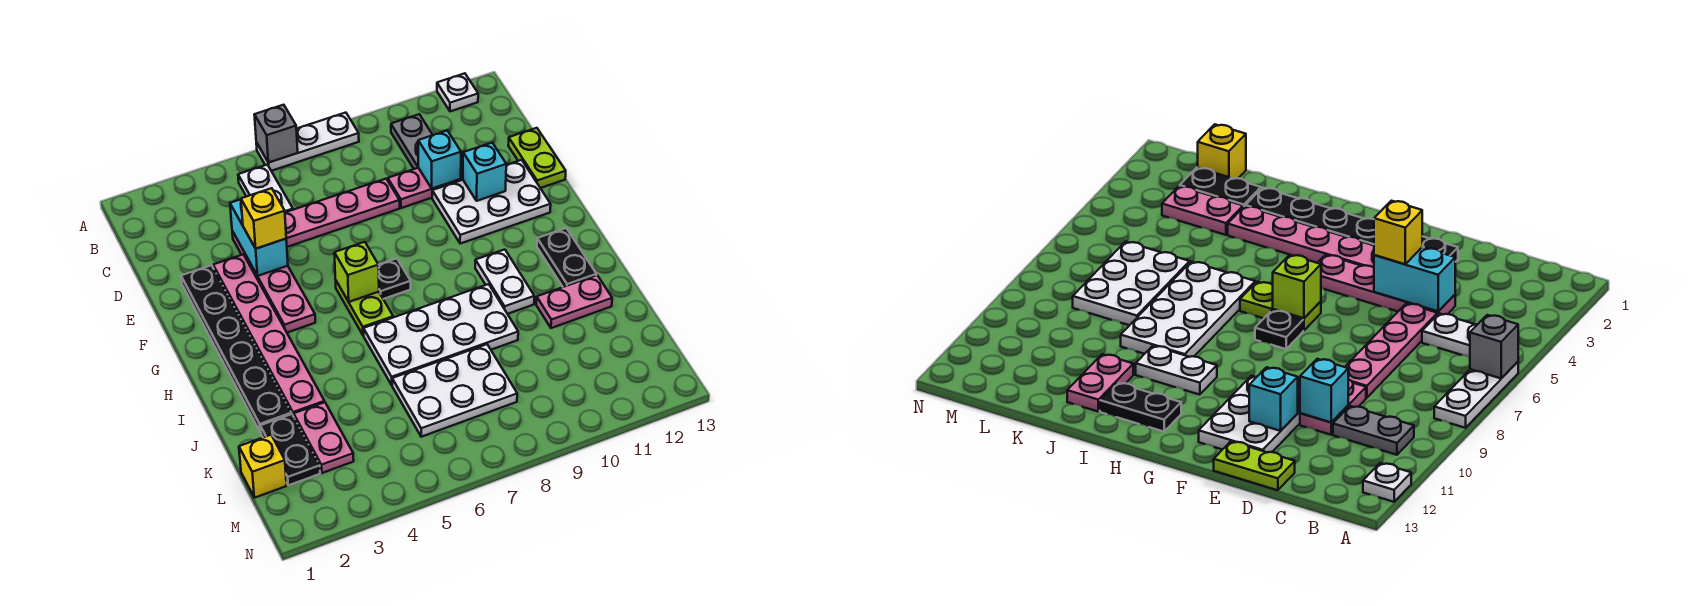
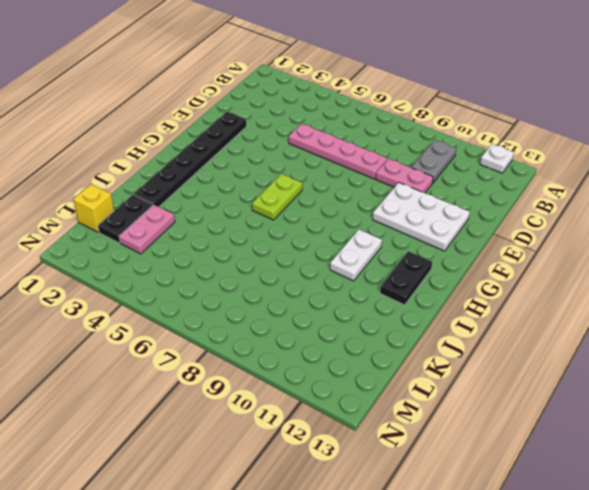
none -> white plate A6:A8 level 1
none -> white plate B5:C5 level 1
none -> pink plate D4:G4 level 1

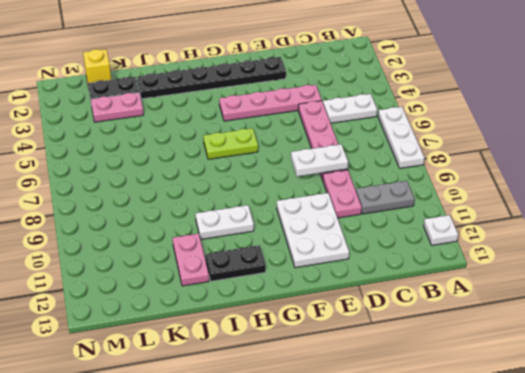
white plate D8:E8 level 2 -> none
none -> lime plate D13:E13 level 1
none -> pink plate E3:J3 level 1
none -> black plate G7 level 1

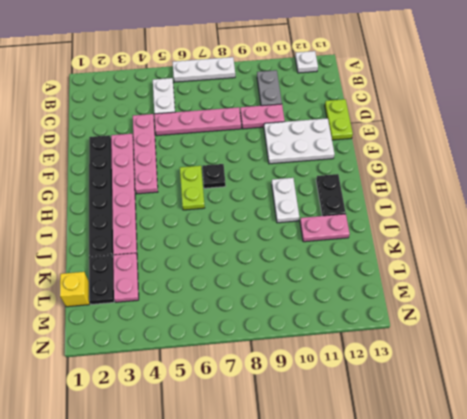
none -> white plate I6:J9 level 1
none -> white plate K6:L8 level 1
none -> grey brick A6 level 2

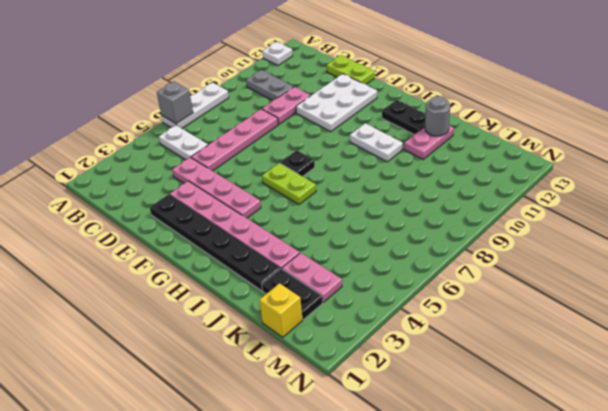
grey round brick J12 level 2 -> none
none -> white plate I6:J9 level 1
none -> white plate K6:L8 level 1
none -> cyan brick D4:E4 level 2

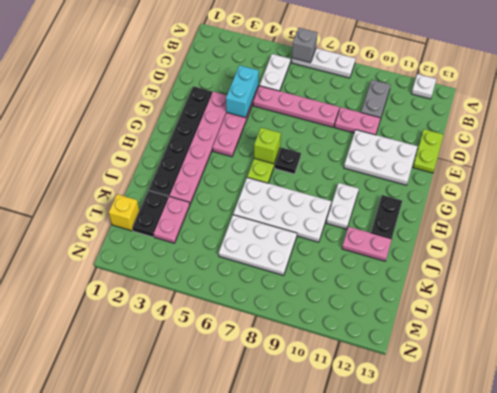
none -> cyan brick D10 level 2
none -> cyan brick E11 level 2
none -> yellow brick E4 level 3

